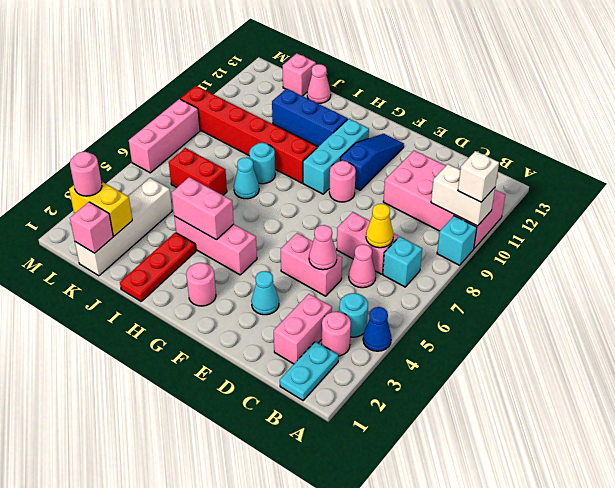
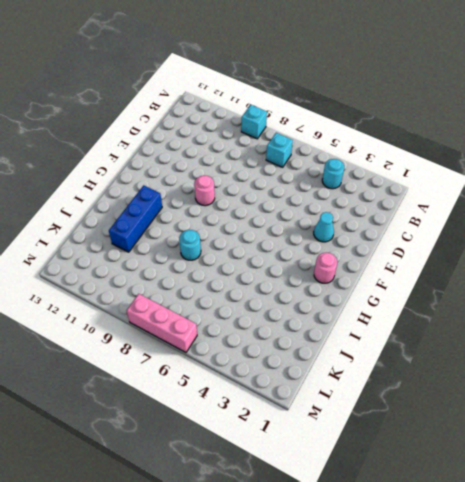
none -> blue cone A4 level 1
none -> pink brick A10:D11 level 1
none -> cyan plate B1:B2 level 1
none -> pink round brick B3 level 1

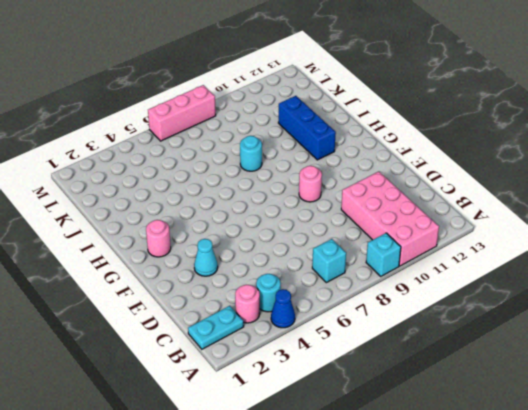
none -> pink brick C2:C3 level 1
none -> pink cone C6 level 1
none -> pink brick C7:D7 level 1
none -> pink brick D5:E5 level 1

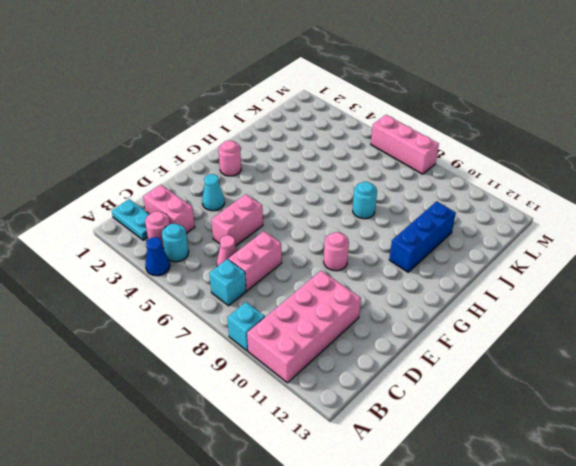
none -> blue slope F10:F12 level 1 top 10
none -> pink brick G4:I4 level 1
none -> cyan brick G9:G11 level 1
none -> red brick H9:M9 level 1

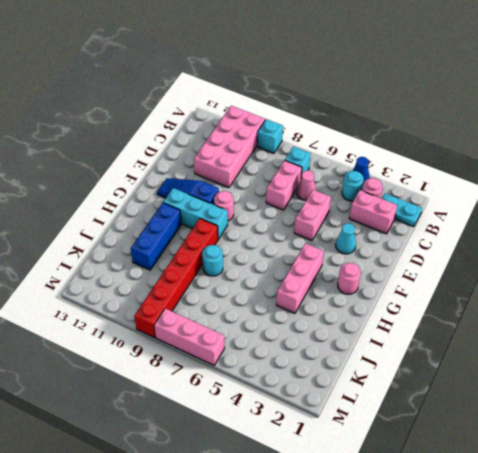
none -> red plate I1:I3 level 1
none -> cyan cone I7 level 1
none -> red brick J6:K6 level 1
none -> pink cone J13 level 1

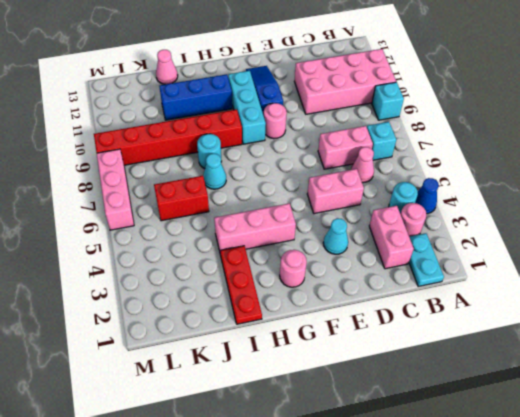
none -> white brick K1:K4 level 1
none -> pink brick K13 level 1
none -> white brick A10:B10 level 2
none -> yellow cone C7 level 2

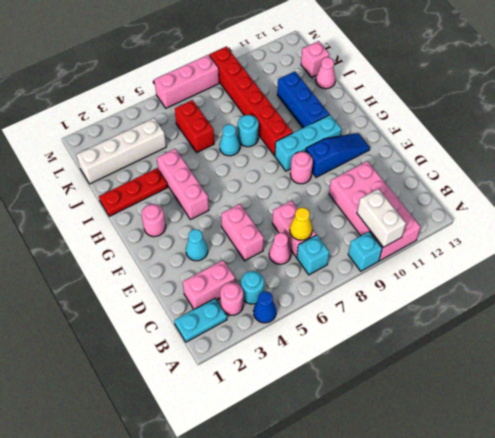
none -> pink cone D5 level 2
none -> pink brick H4:I4 level 2
none -> pink brick K1 level 2
none -> yellow brick K2:L2 level 2

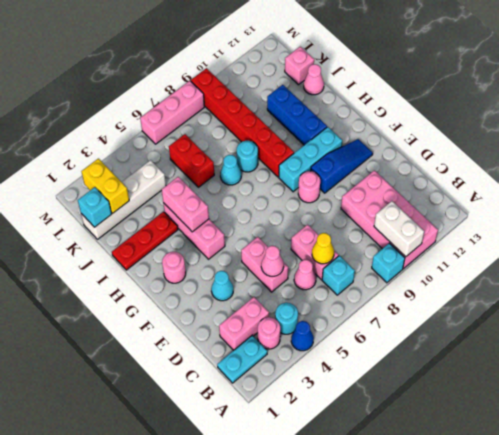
cyan brick K1 level 2 -> pink brick K1 level 2
none -> white brick A10 level 3
none -> pink round brick L2 level 3

